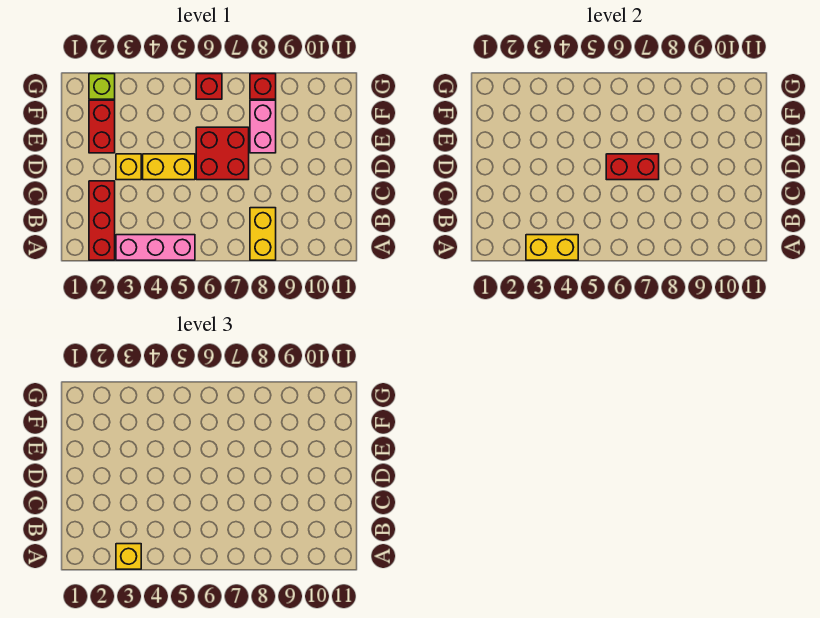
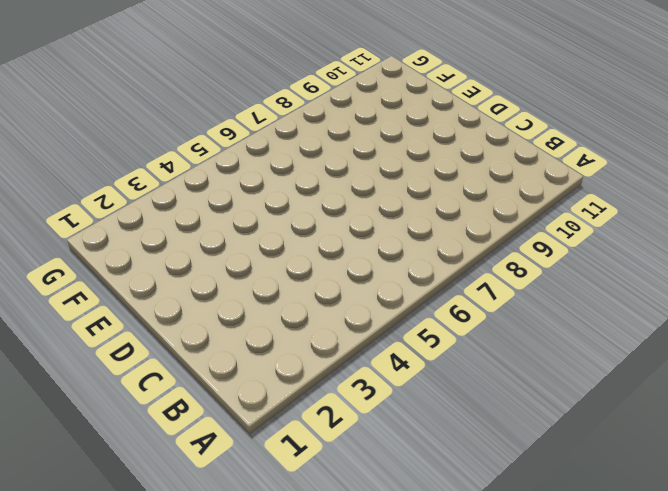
none -> red brick A2:C2 level 1
none -> pink brick A3:A5 level 1
none -> yellow brick A8:B8 level 1

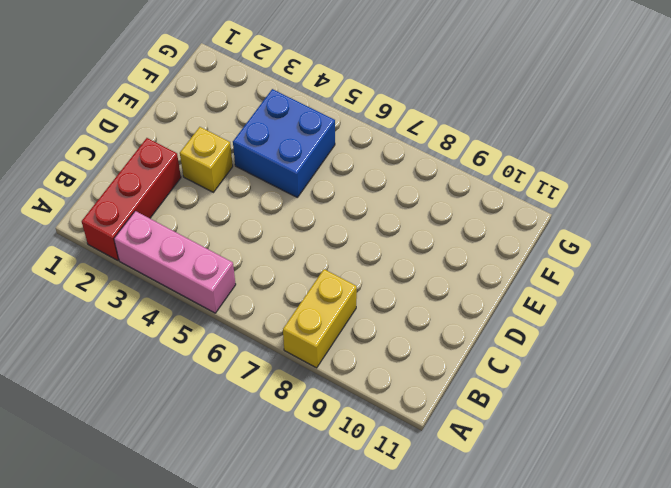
blue brick E4:F5 level 1 -> none
none -> yellow brick D4:D5 level 1
none -> red brick D6:E7 level 1
none -> red brick E2:F2 level 1

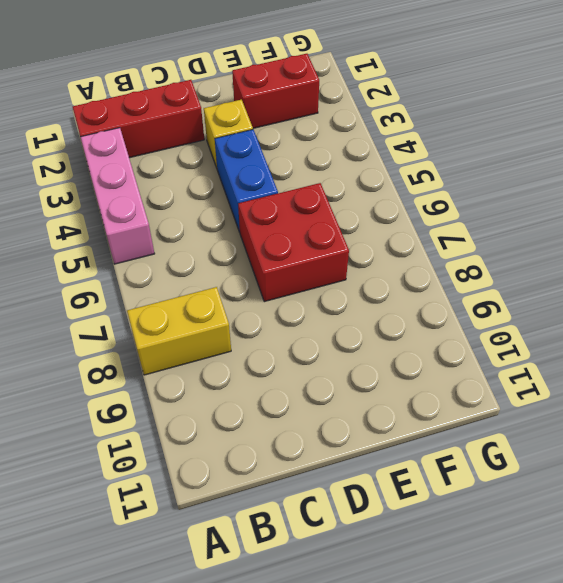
blue brick D4:D5 level 1 -> yellow brick D4:D5 level 1
none -> pink brick E8:F8 level 1
none -> lime brick G2 level 1
none -> red brick G6 level 1

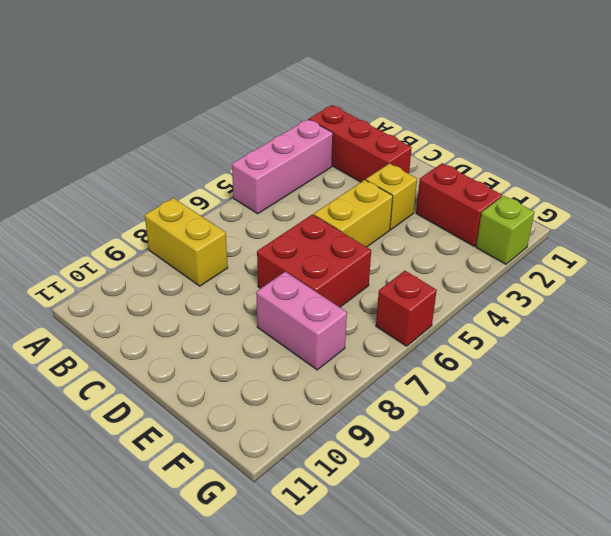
none -> red brick G8 level 1
none -> yellow brick A3:A4 level 2
none -> red brick D6:D7 level 2

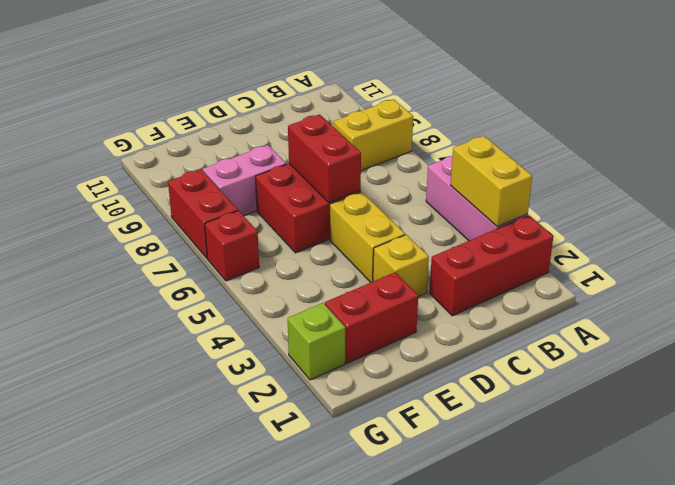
red brick G7:G8 level 1 -> red brick G8 level 1
none -> yellow brick A3 level 3

